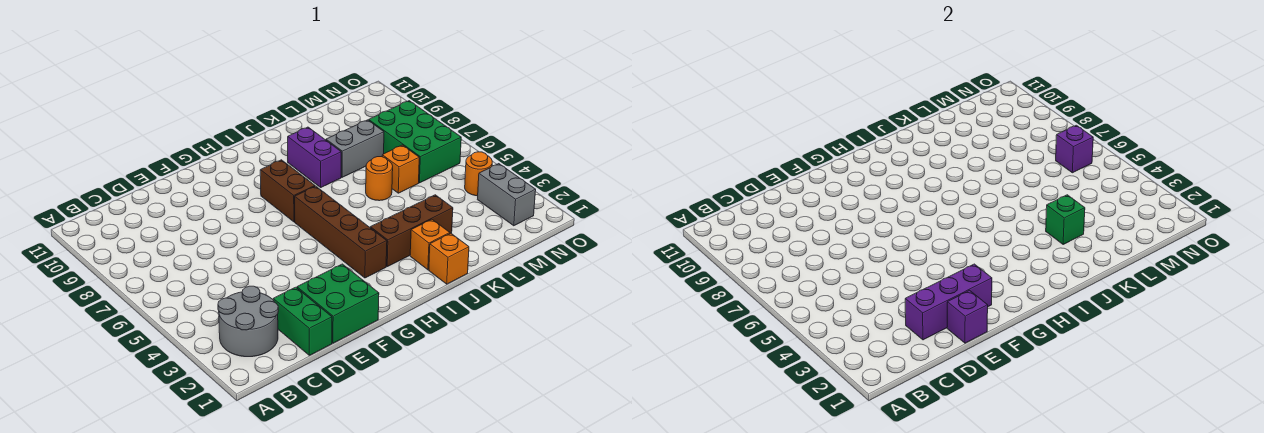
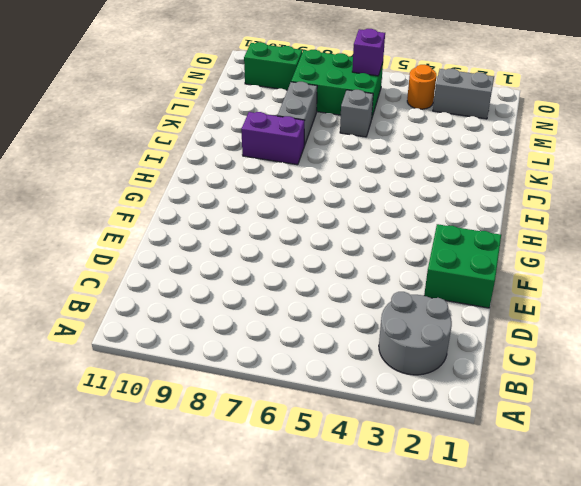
grey brick L6 level 1 -> orange brick L6 level 1
green brick N9:N10 level 1 -> green brick D1:D2 level 1
none -> brown brick H3:H6 level 1
none -> brown brick H7:H8 level 1
none -> brown brick I3:K3 level 1

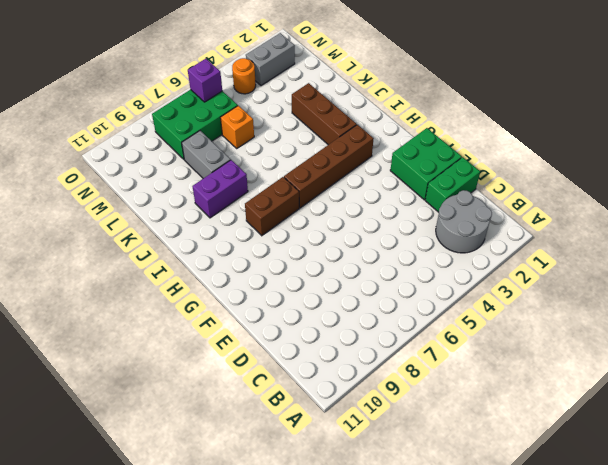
none -> orange brick J1 level 1
none -> orange brick J2 level 1
none -> orange round brick K6 level 1

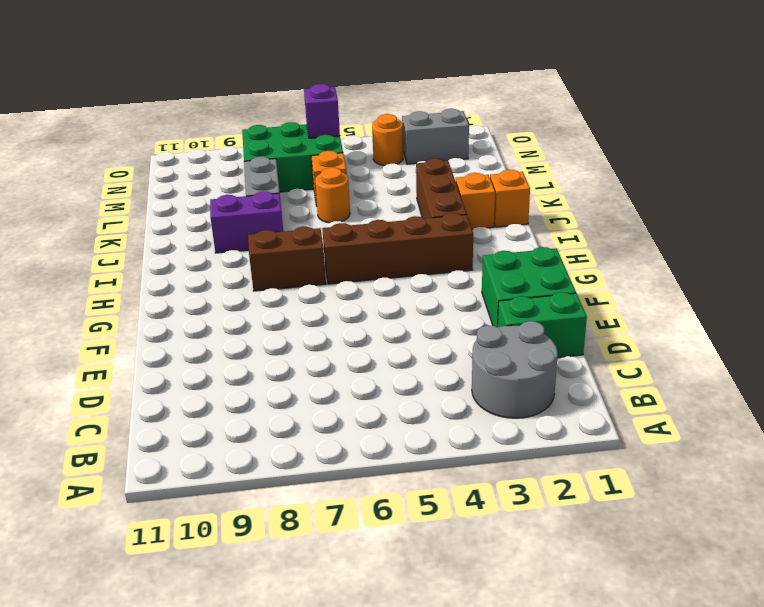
none -> purple brick D2:F2 level 2
none -> purple brick E1 level 2
none -> green brick K3 level 2

